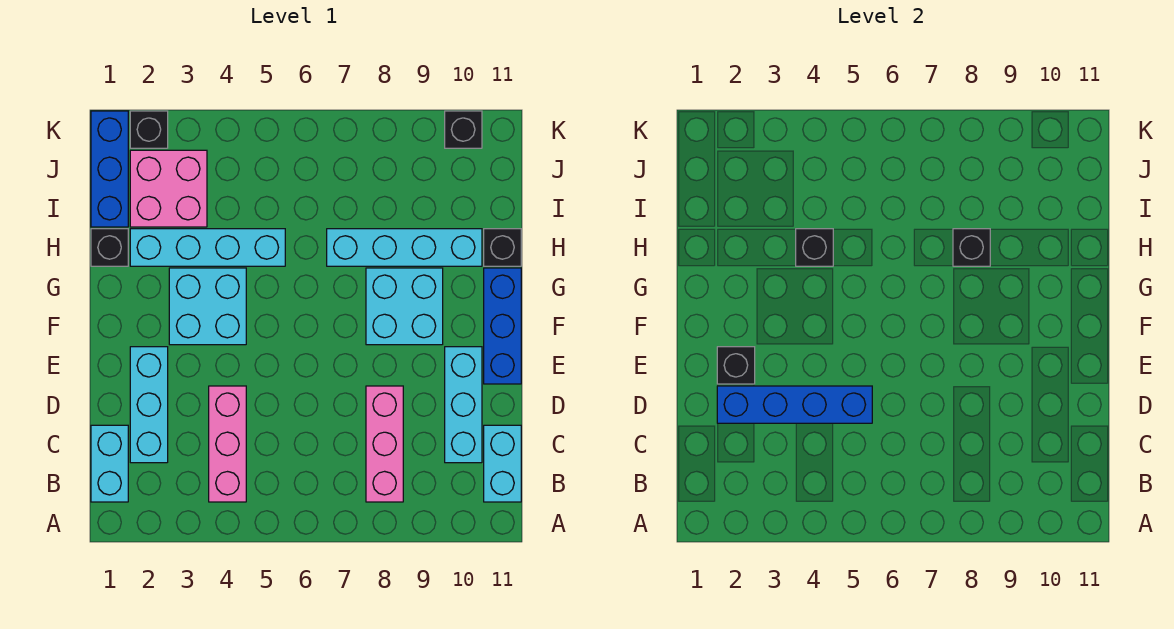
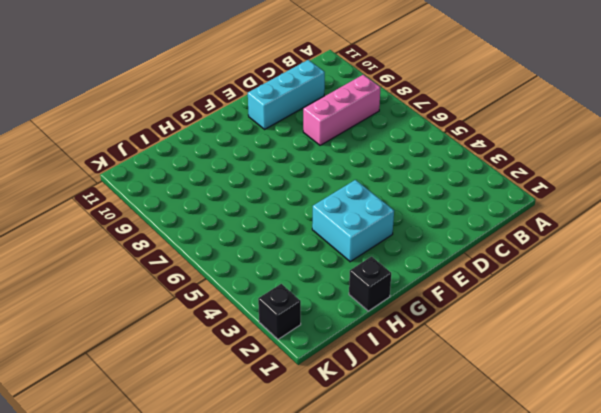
none -> cyan brick B1:C1 level 1
none -> pink brick B4:D4 level 1
none -> cyan brick B11:C11 level 1

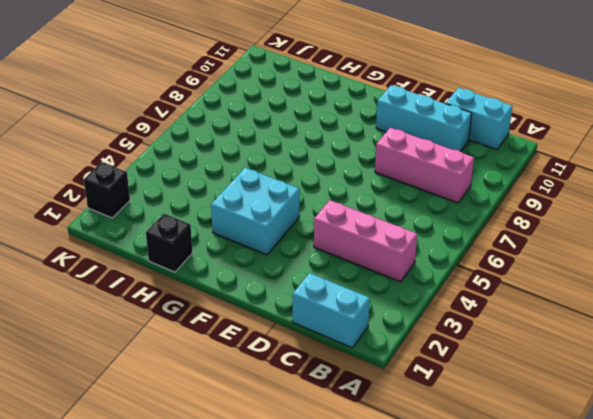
none -> cyan brick C2:E2 level 1
none -> blue brick E11:G11 level 1
none -> cyan brick F8:G9 level 1

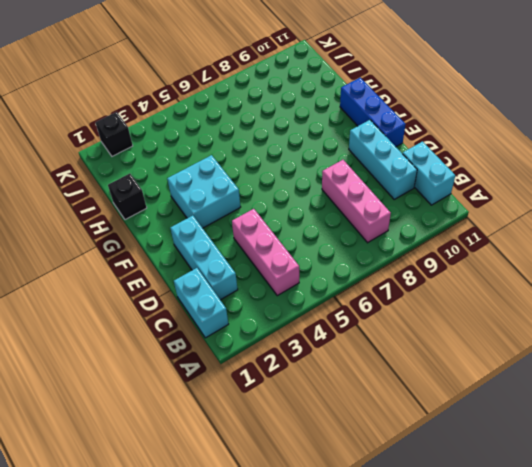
none -> cyan brick F8:G9 level 1
none -> cyan brick H2:H5 level 1
none -> cyan brick H7:H10 level 1

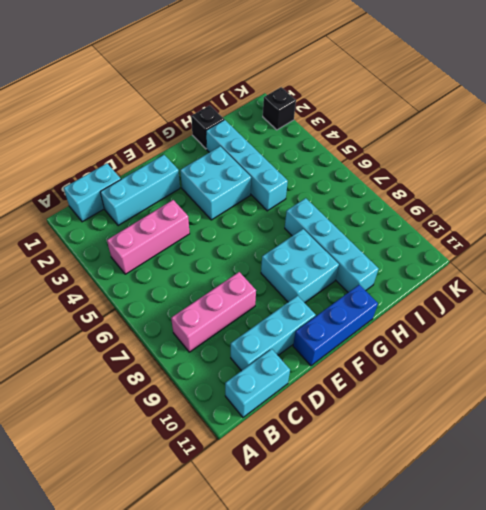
none -> black brick H11 level 1
none -> blue brick I1:K1 level 1
none -> pink brick I2:J3 level 1

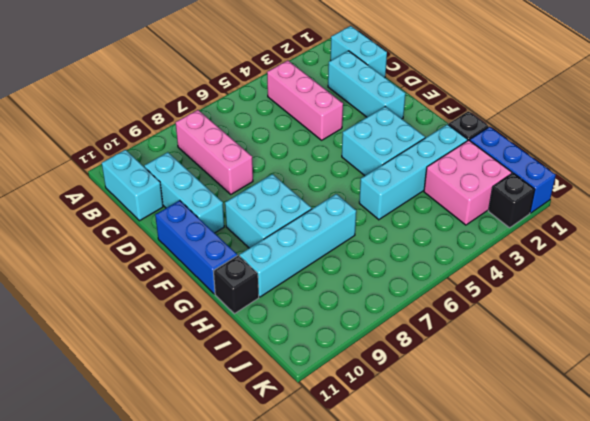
none -> black brick K10 level 1
none -> blue brick D2:D5 level 2
none -> black brick E2 level 2

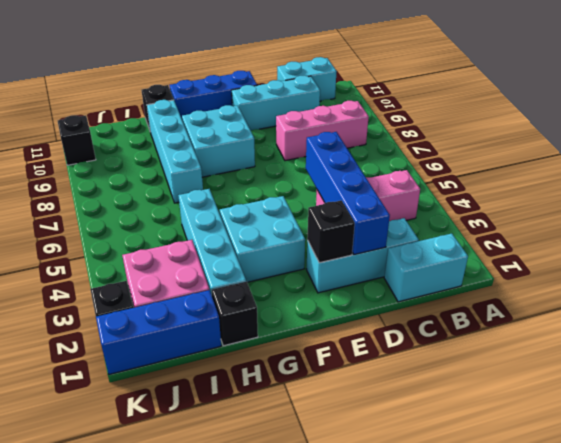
none -> black brick H4 level 2
none -> black brick H8 level 2

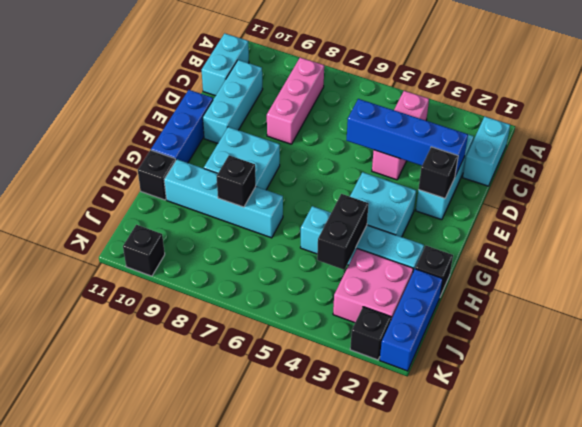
black brick H4:I4 level 2 -> black brick H4 level 2

